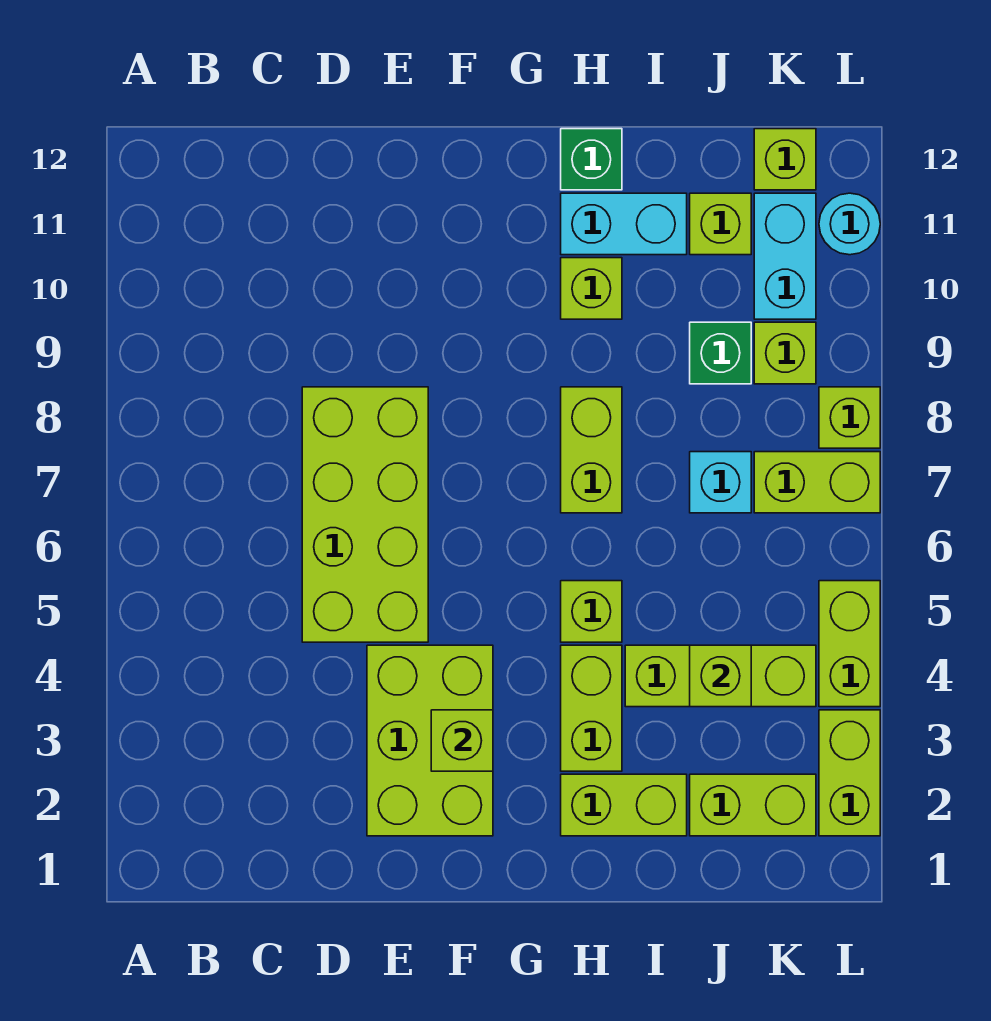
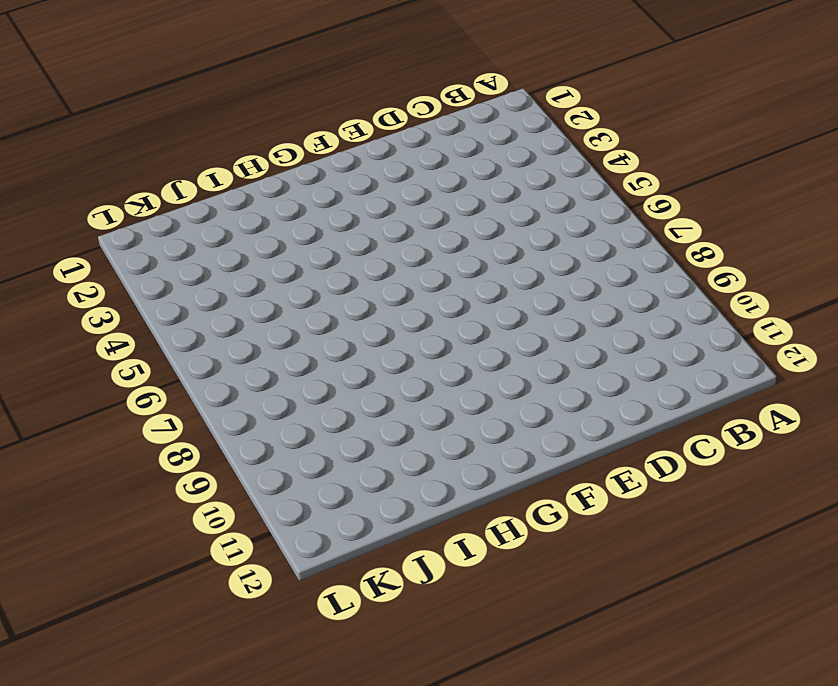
none -> lime brick D5:E8 level 1
none -> lime brick E2:F4 level 1
none -> lime brick H2:I2 level 1

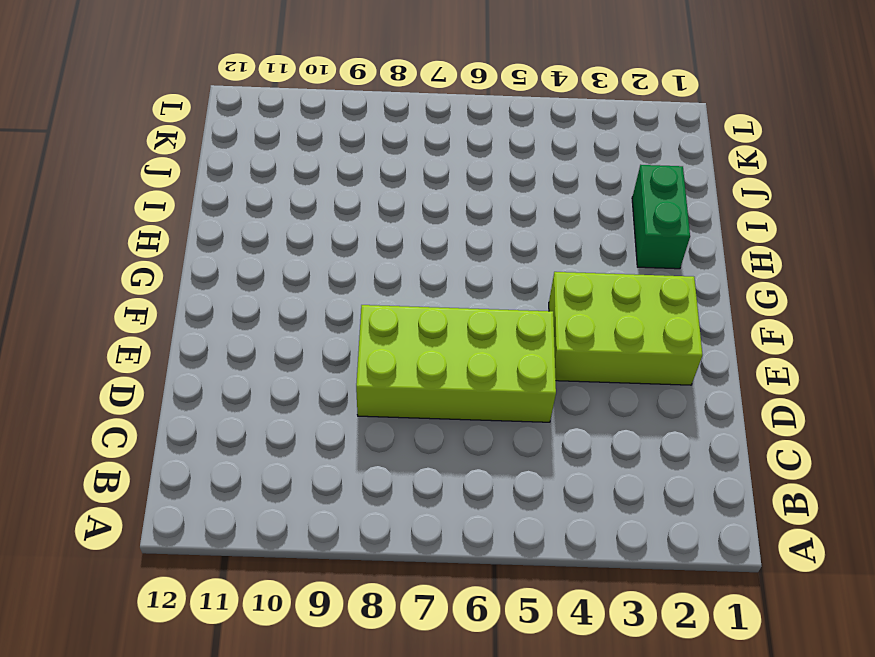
green brick H2:I2 level 1 -> lime brick H2:I2 level 1
none -> lime brick H3:H4 level 1
none -> lime brick H5 level 1
none -> lime brick H7:H8 level 1

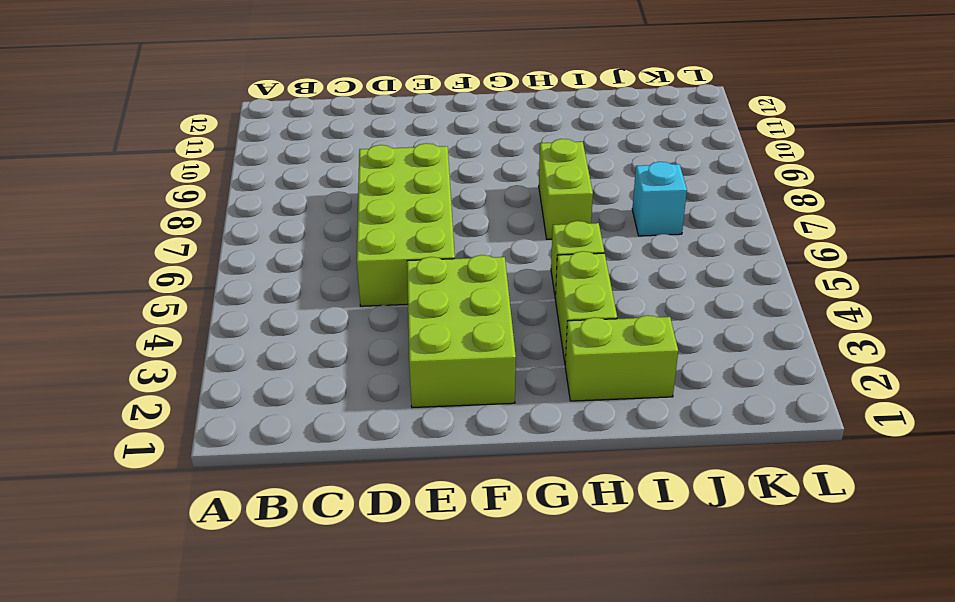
none -> lime brick H10 level 1
none -> cyan brick H11:I11 level 1
none -> green brick H12 level 1

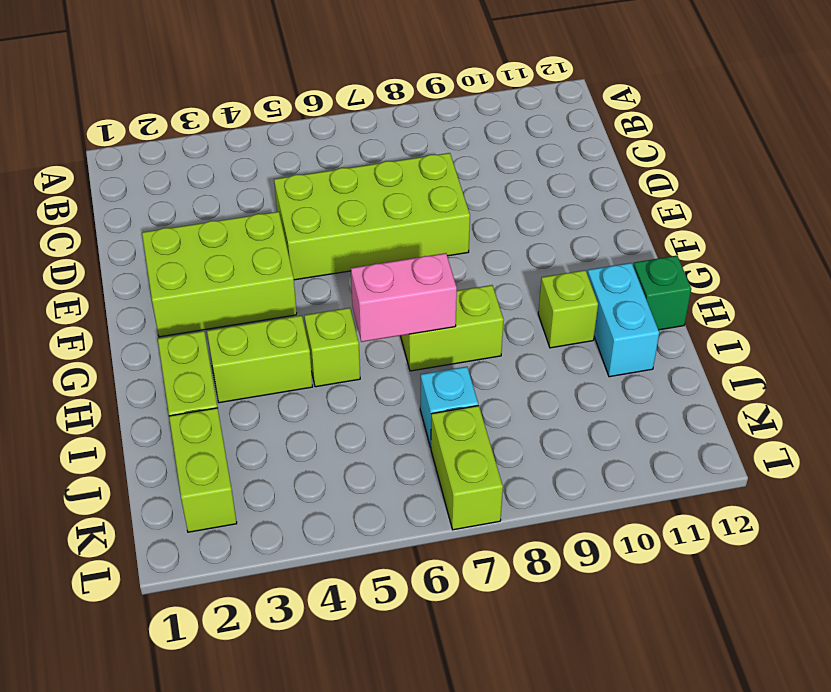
pink brick H6:H7 level 2 -> none
none -> lime brick I4:K4 level 1
none -> green brick J9 level 1
none -> lime brick J11 level 1

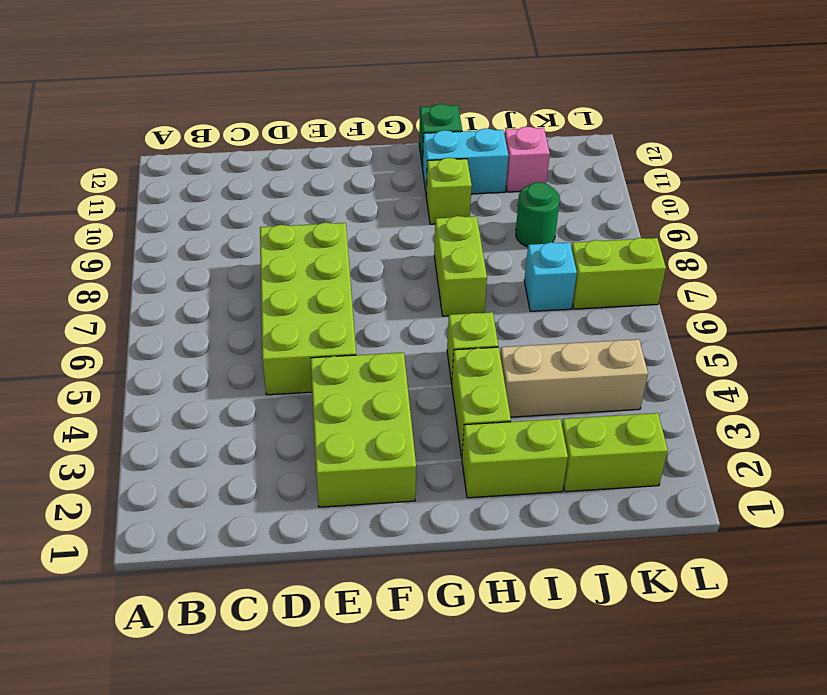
tan brick I4:K4 level 1 -> lime brick I4:K4 level 1
green round brick J9 level 1 -> green brick J9 level 1
pink brick J11 level 1 -> lime brick J11 level 1
none -> lime brick K9 level 1
none -> cyan brick K10:K11 level 1
none -> lime brick K12 level 1

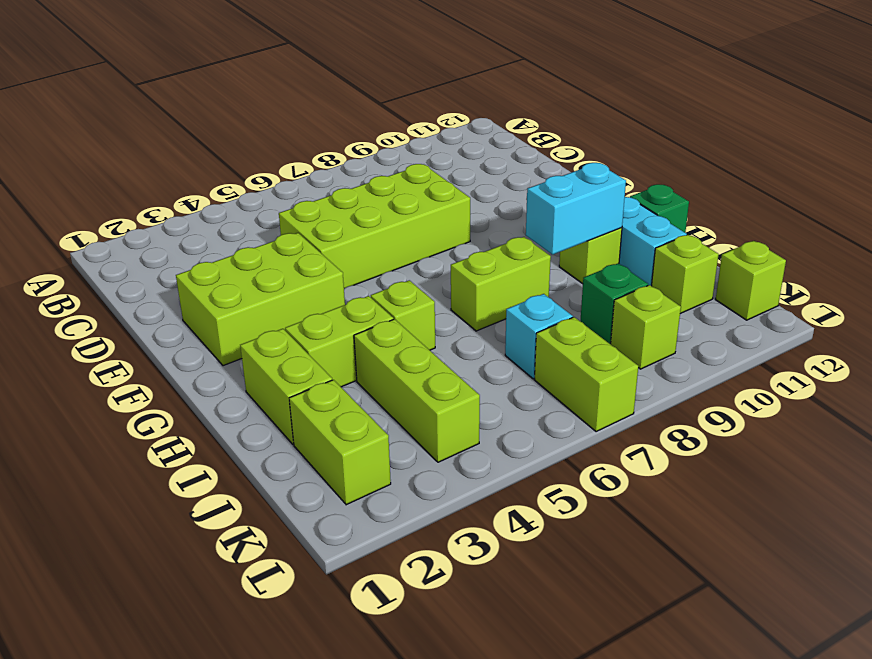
cyan brick H9:H10 level 2 -> cyan brick K10:K11 level 1
none -> lime brick L2:L3 level 1
none -> lime brick L4:L5 level 1
none -> lime brick L8 level 1

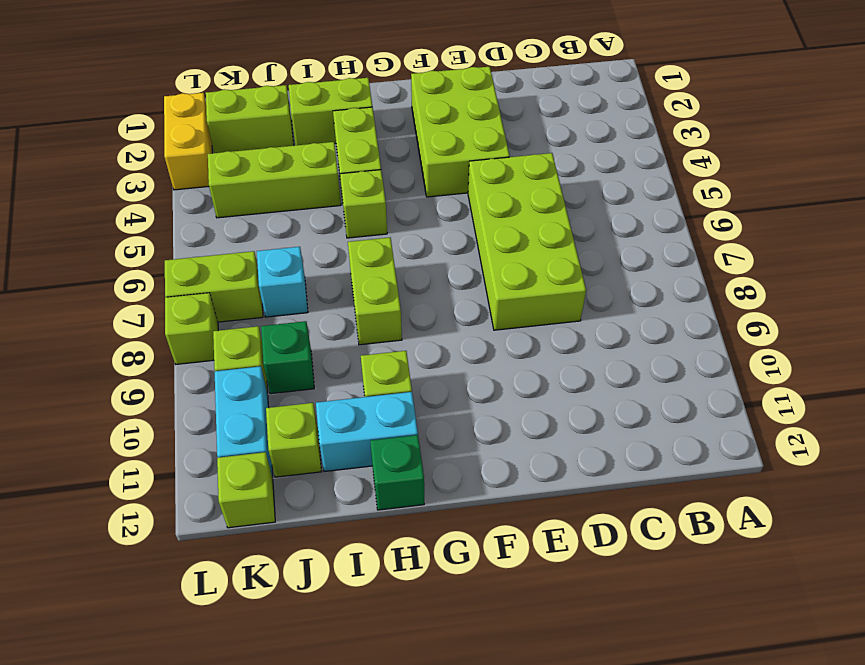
yellow brick L2:L3 level 1 -> lime brick L2:L3 level 1
none -> lime brick L4:L5 level 1
none -> cyan round brick L11 level 1
none -> lime brick F3 level 2

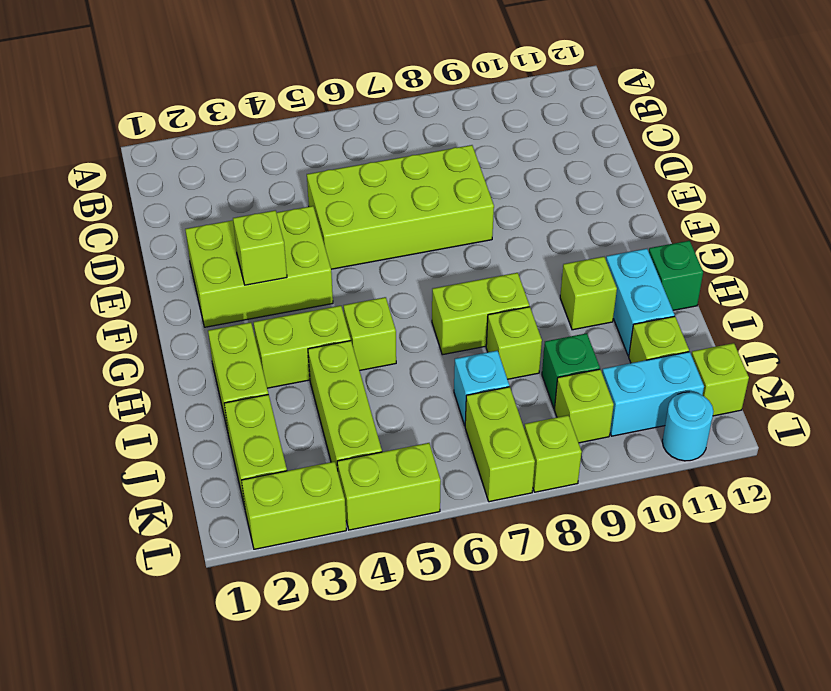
lime brick I8 level 1 -> lime brick J4 level 2

